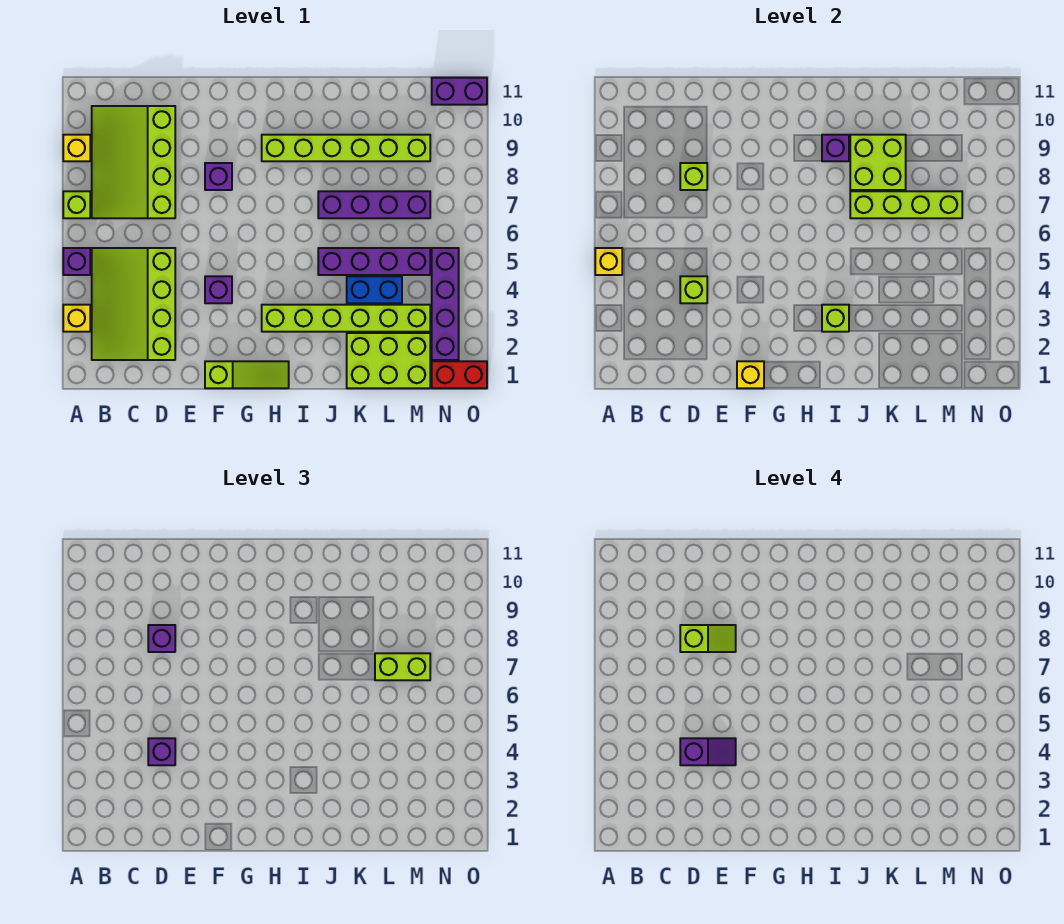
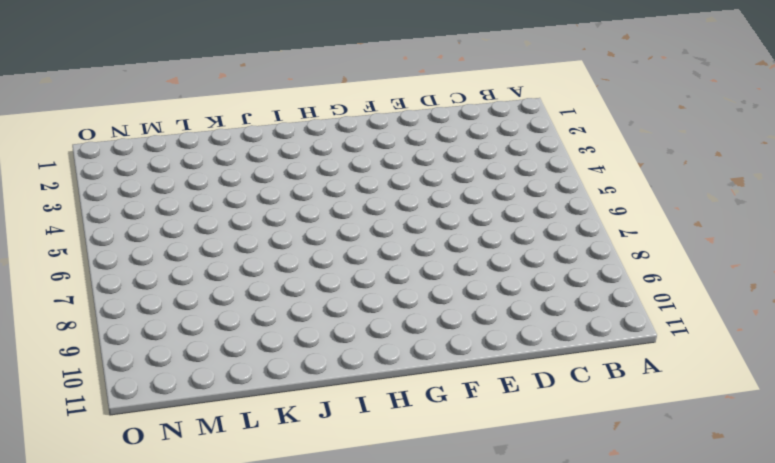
none -> yellow brick A3 level 1
none -> purple brick A5 level 1
none -> lime brick A7 level 1
none -> yellow brick A9 level 1

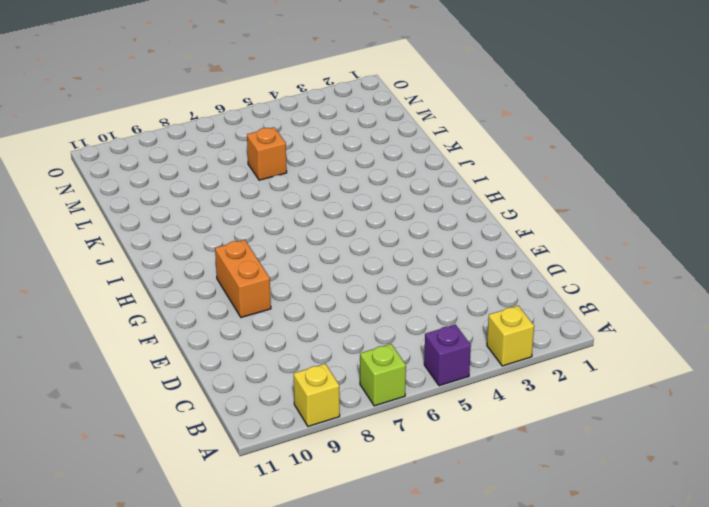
orange brick F9:G9 level 1 -> none
orange brick L6 level 1 -> none
none -> lime slope B2:D5 level 1 top D
none -> lime slope B7:D10 level 1 top D
none -> lime slope F1:H1 level 1 top F
none -> purple brick F4 level 1

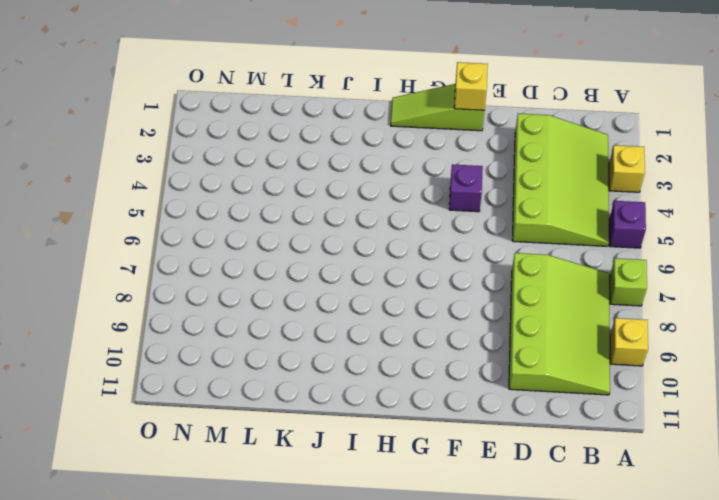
none -> purple brick F8 level 1
none -> lime brick H3:M3 level 1
none -> lime brick H9:M9 level 1
none -> purple brick J5:M5 level 1

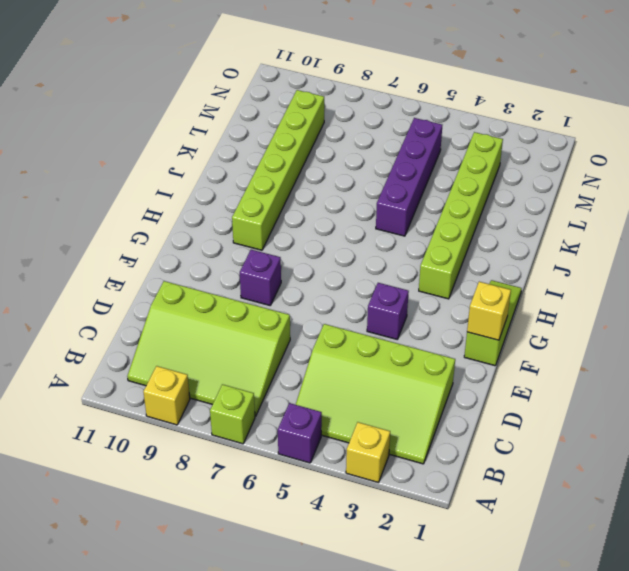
none -> purple brick J7:M7 level 1
none -> lime brick K1:M2 level 1
none -> blue brick K4:L4 level 1
none -> red brick N1:O1 level 1

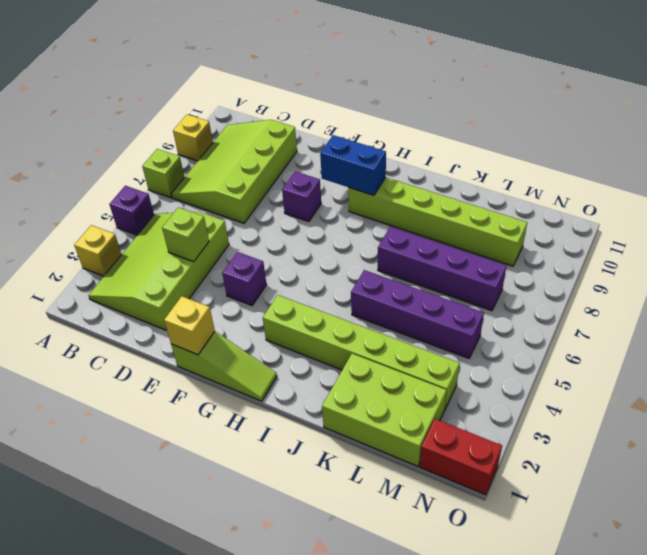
blue brick G9:H9 level 2 -> blue brick K4:L4 level 1
none -> purple brick N2:N5 level 1
none -> purple brick N11:O11 level 1
none -> yellow brick A5 level 2
none -> lime brick D8 level 2

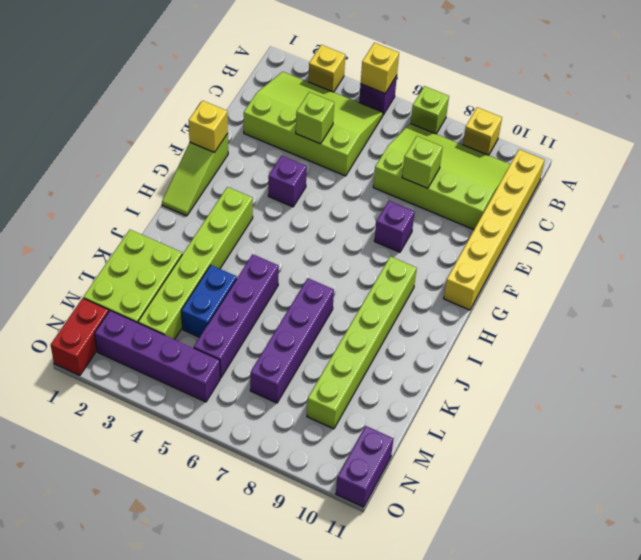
yellow brick B11:G11 level 1 -> none
none -> lime brick I3 level 2
none -> purple brick I9 level 2
none -> lime brick J7:M7 level 2
none -> lime brick J8:K9 level 2

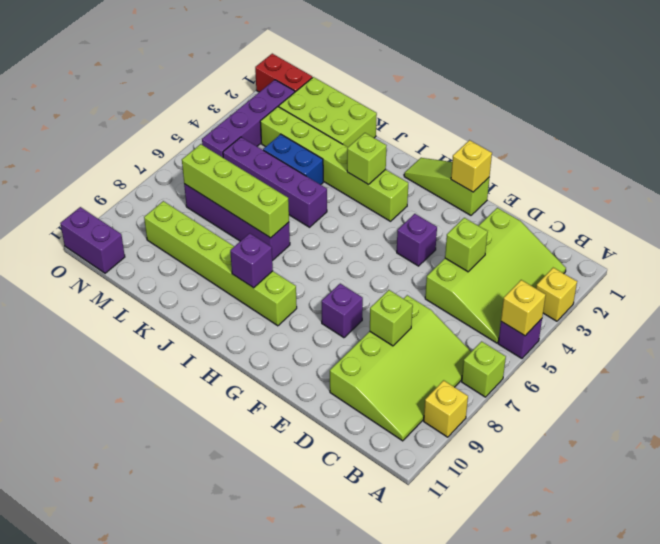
none -> lime brick J8:K9 level 2
none -> purple brick D4 level 3
none -> purple brick D8 level 3
none -> lime brick L7:M7 level 3

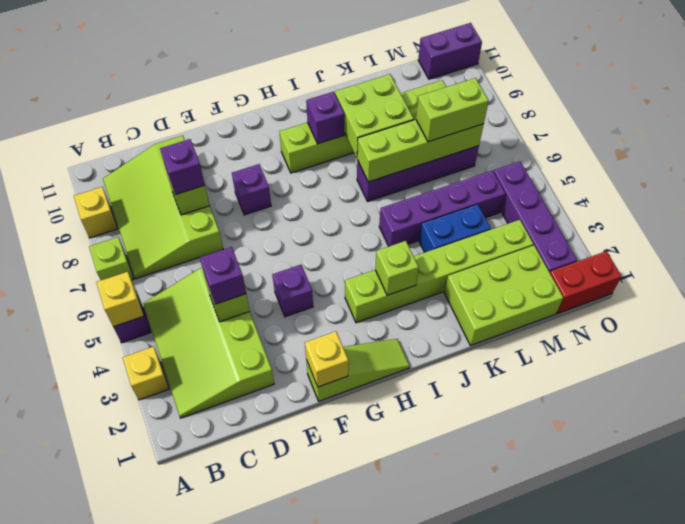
none -> purple slope D4:E4 level 4 top D
none -> lime slope D8:E8 level 4 top D

